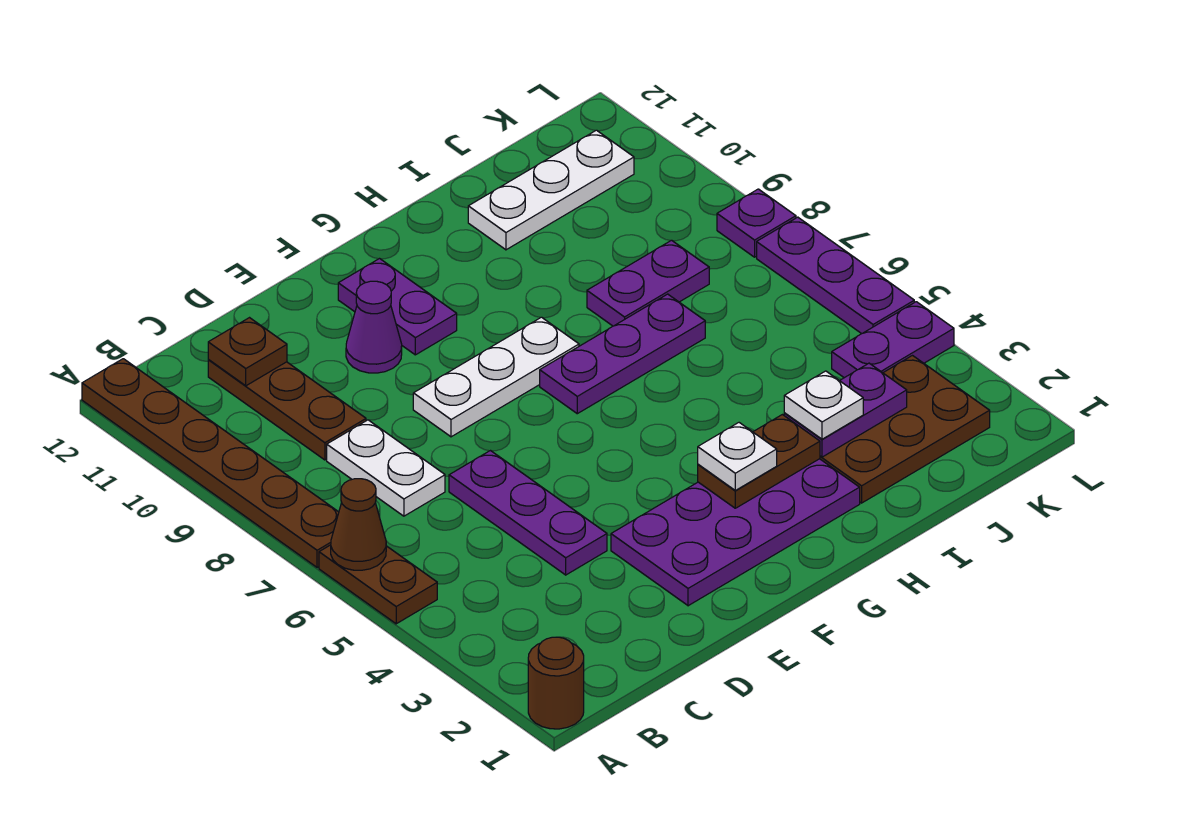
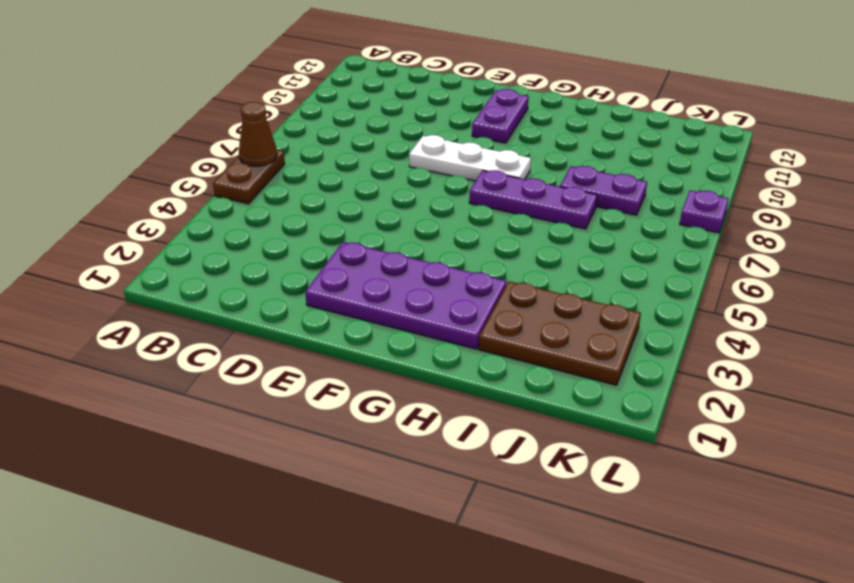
none -> brown round brick A1 level 1
none -> brown plate A7:A12 level 1
none -> white plate C7:C8 level 1

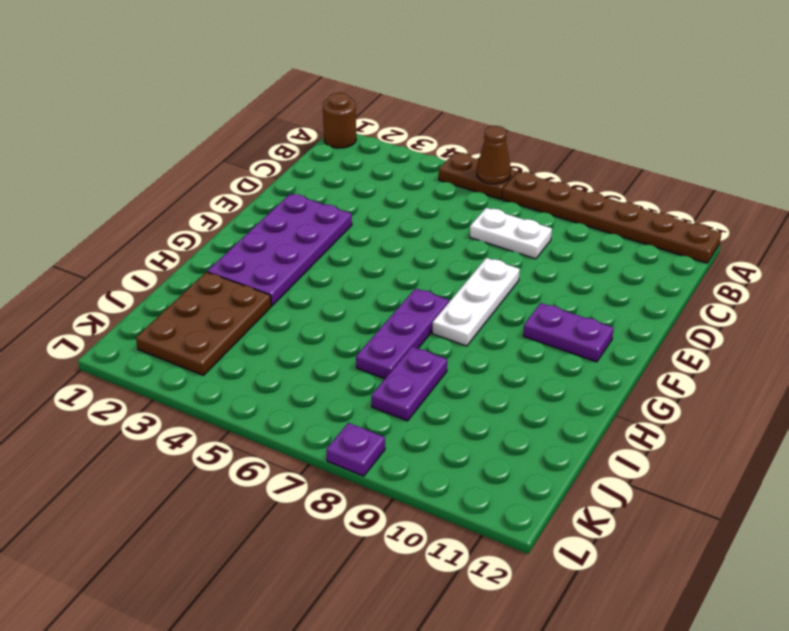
none -> brown plate C9:C11 level 1
none -> purple plate D4:D6 level 1
none -> purple cone E10 level 1

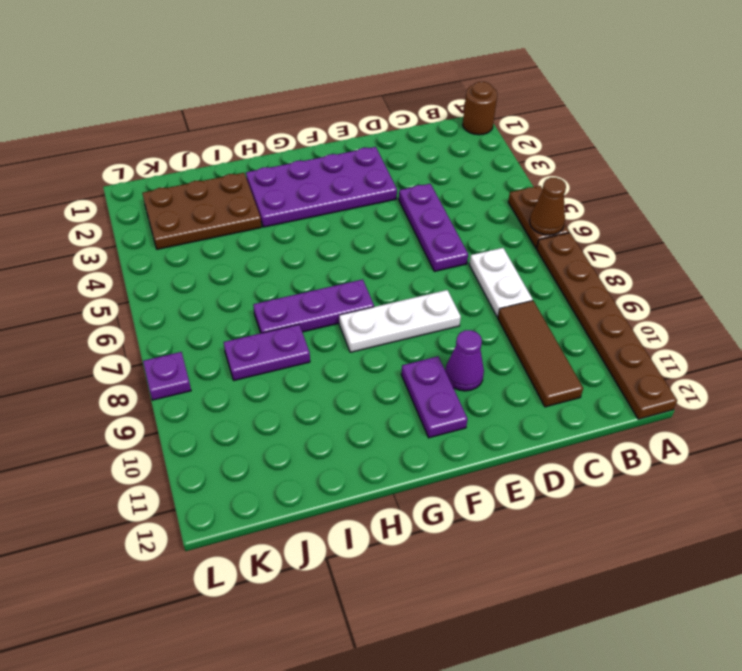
brown tile C9:C11 level 1 -> brown plate C9:C11 level 1
none -> white plate I11:K11 level 1
none -> purple plate K4:L4 level 1
none -> purple plate L5:L7 level 1

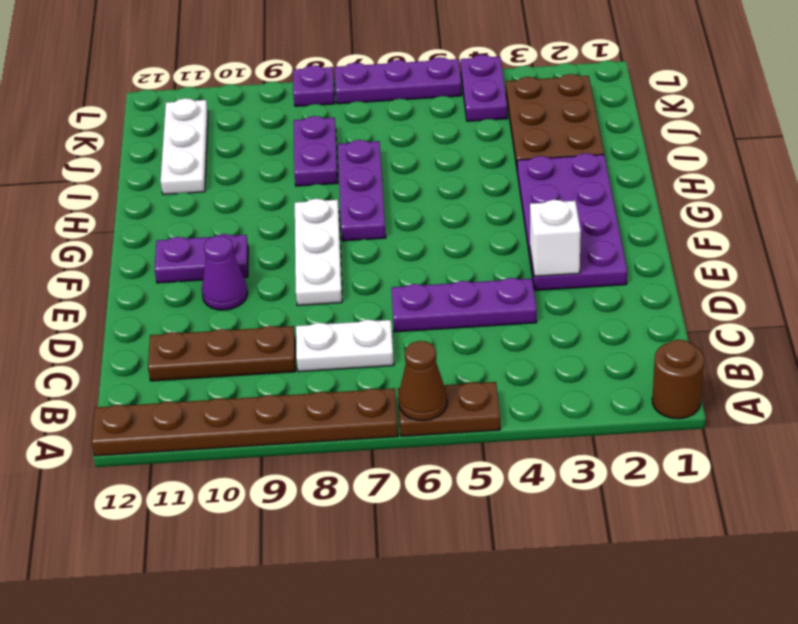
white brick E3 level 2 -> none
none -> brown plate C11 level 2
none -> brown plate G3:H3 level 2
none -> purple plate I3:J3 level 2

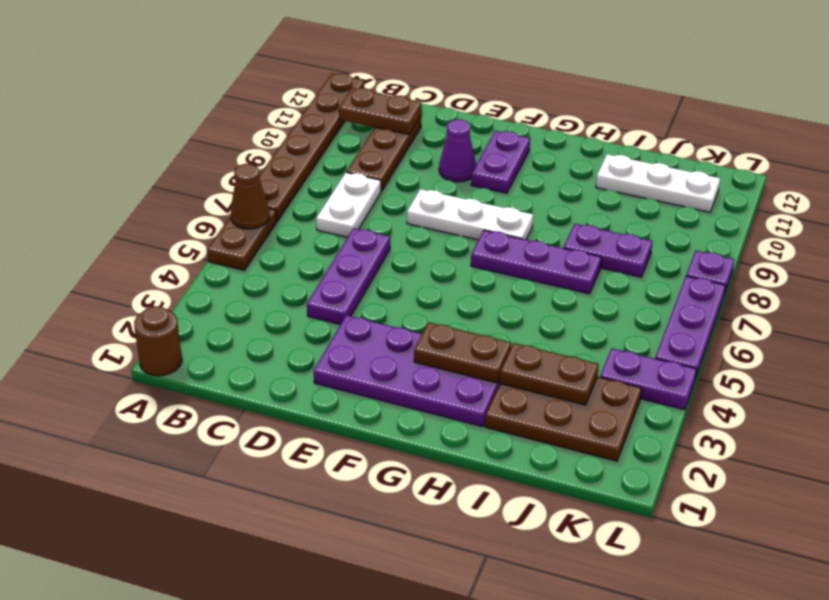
brown plate B11:C11 level 2 -> brown plate C11 level 2
brown plate I3:J3 level 2 -> purple plate I3:J3 level 2
none -> white plate G3 level 3
none -> white plate I3 level 3

